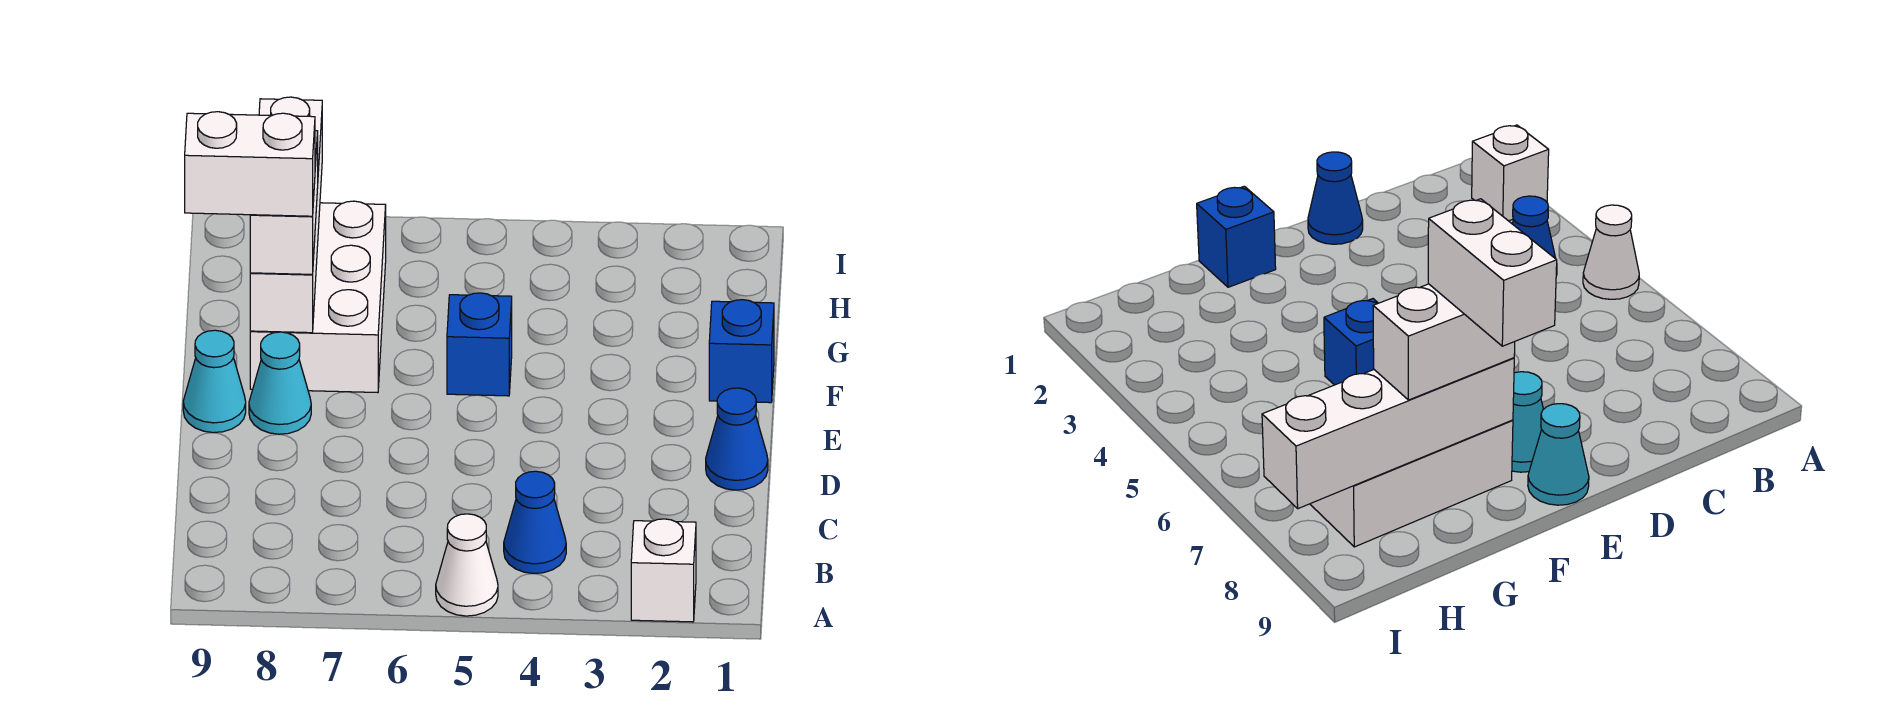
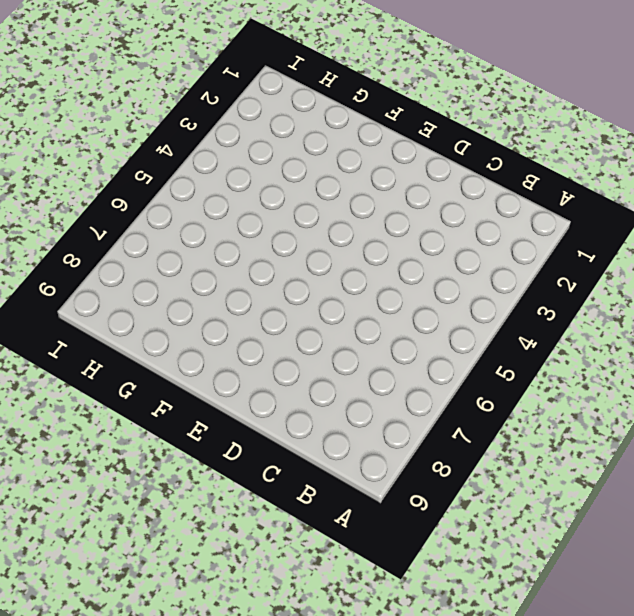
none -> white brick A2 level 1
none -> white cone A5 level 1
none -> blue cone B4 level 1

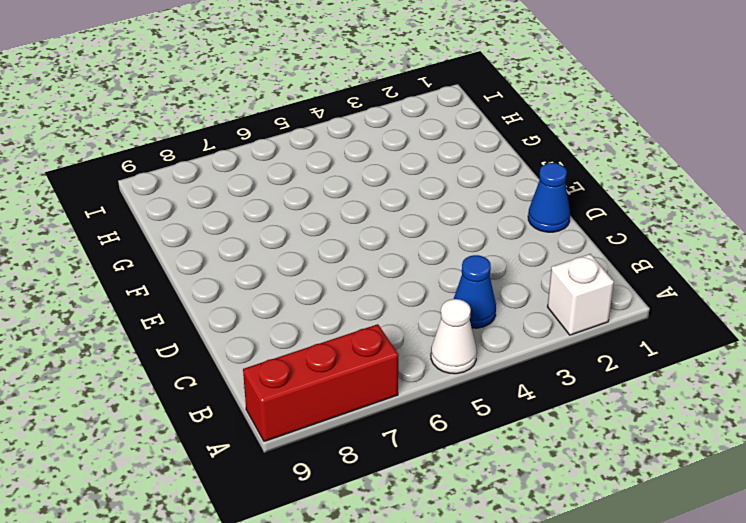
red brick A7:A9 level 1 -> none
none -> cyan cone E8 level 1
none -> cyan cone E9 level 1
none -> blue brick F1 level 1

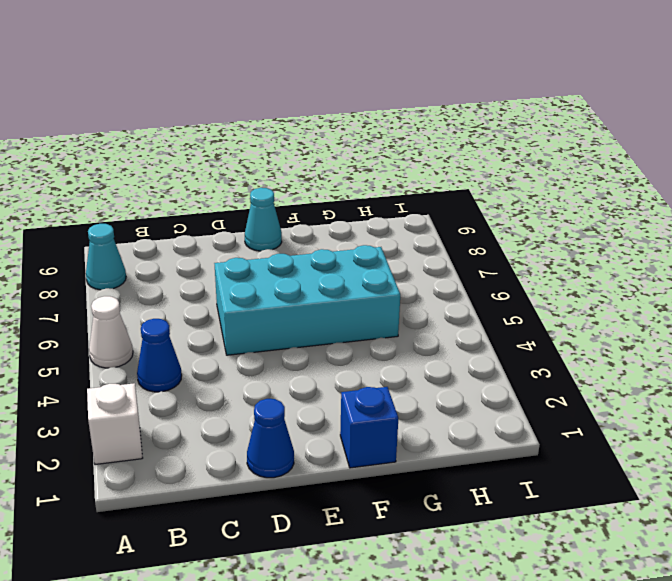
cyan cone A8 level 1 -> cyan cone E8 level 1
cyan brick D5:G6 level 1 -> blue brick F5 level 1
none -> white brick F7:H8 level 1
none -> white brick F8:I8 level 2
none -> white brick F8:G8 level 3

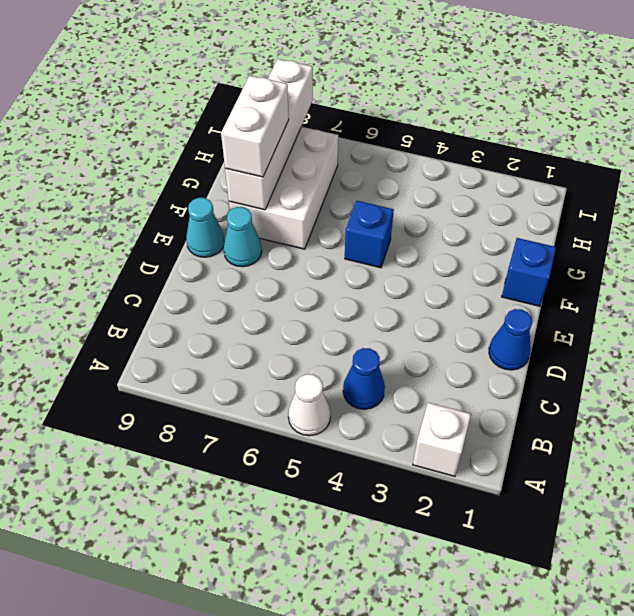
none -> white brick F8:F9 level 4

